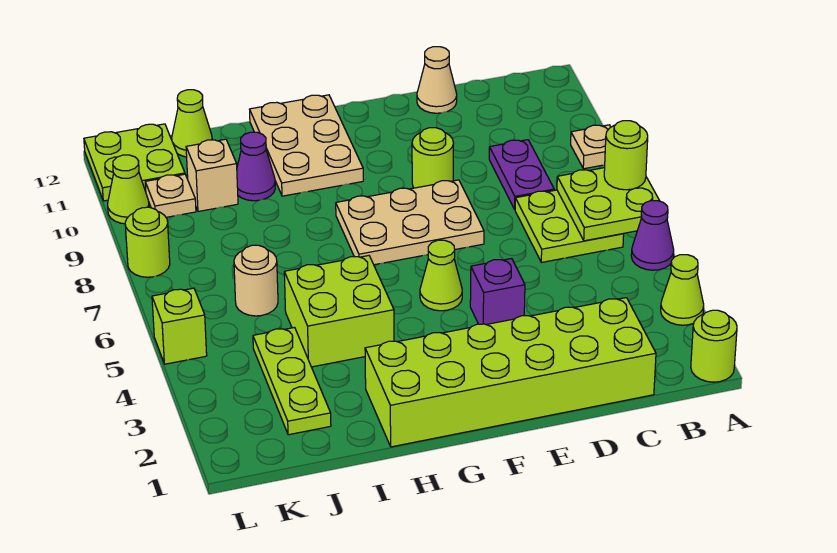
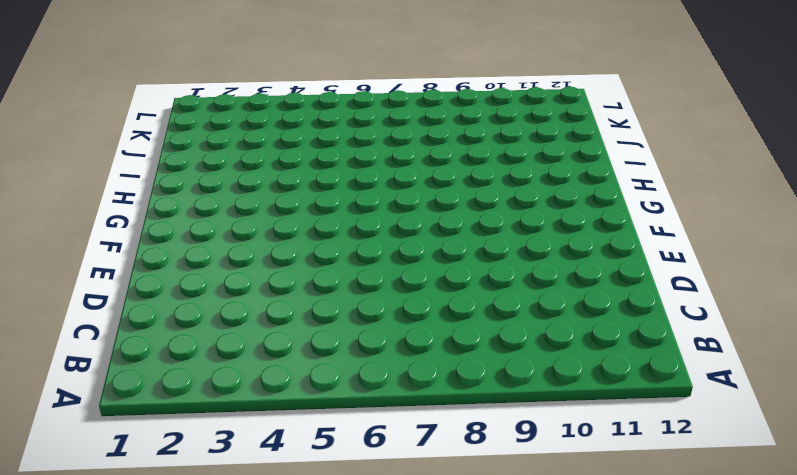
none -> lime round brick A1 level 1
none -> lime cone A3 level 1
none -> purple cone A5 level 1

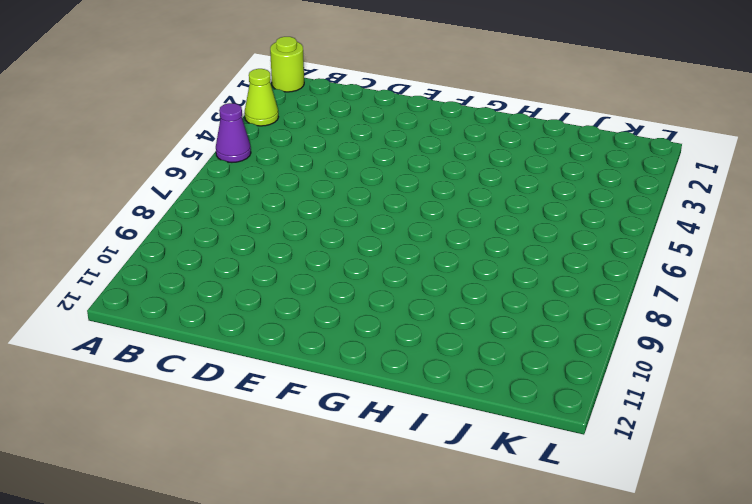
none -> tan plate A9 level 1
none -> lime plate B6:C7 level 1
none -> lime brick C1:H2 level 1

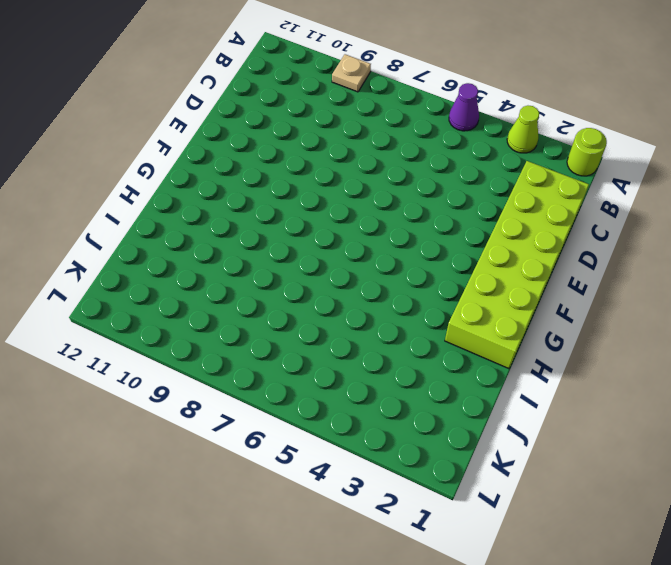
none -> lime plate B6:C7 level 1
none -> purple plate C8:C9 level 1
none -> tan cone D12 level 1

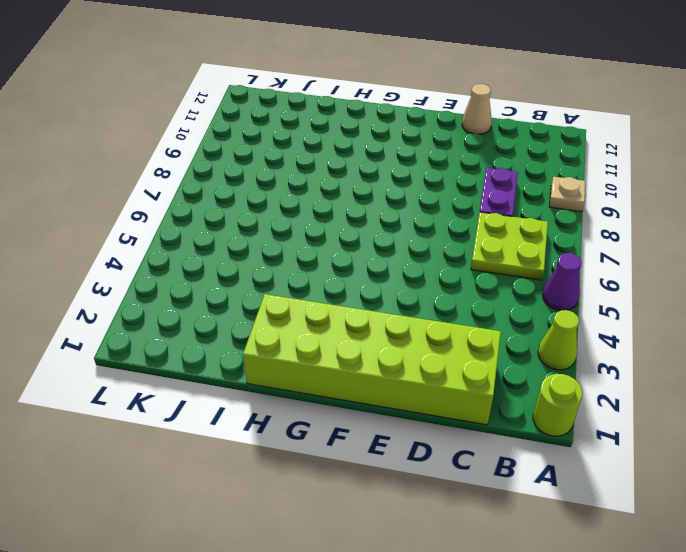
none -> purple brick E4 level 1
none -> tan plate E7:G8 level 1
none -> lime round brick E9 level 1

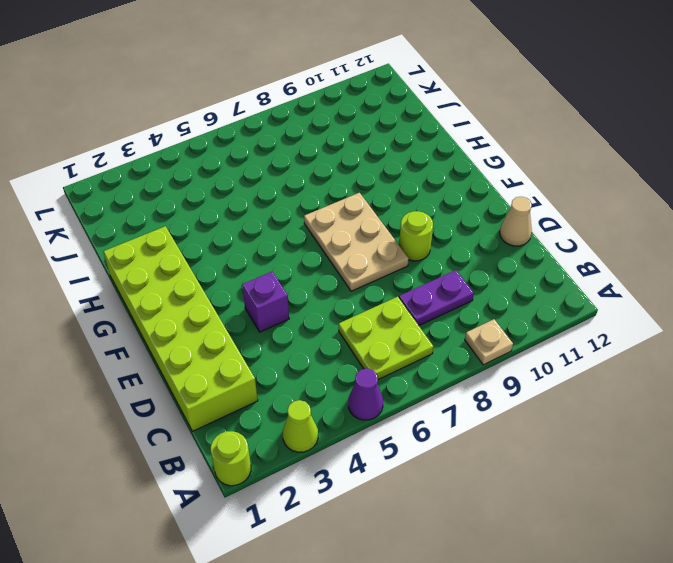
none -> lime cone F5 level 1
none -> tan plate G10:H12 level 1
none -> lime brick H4:I5 level 1

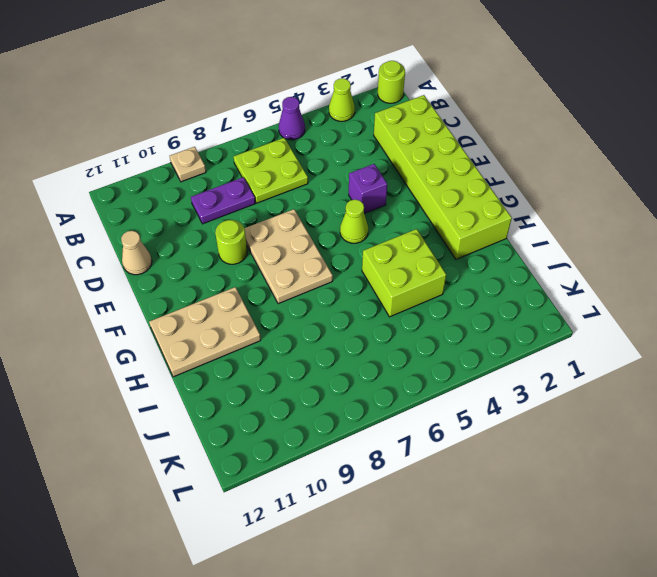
none -> purple cone I10 level 1
none -> lime plate J2:J4 level 1
none -> tan round brick J6 level 1

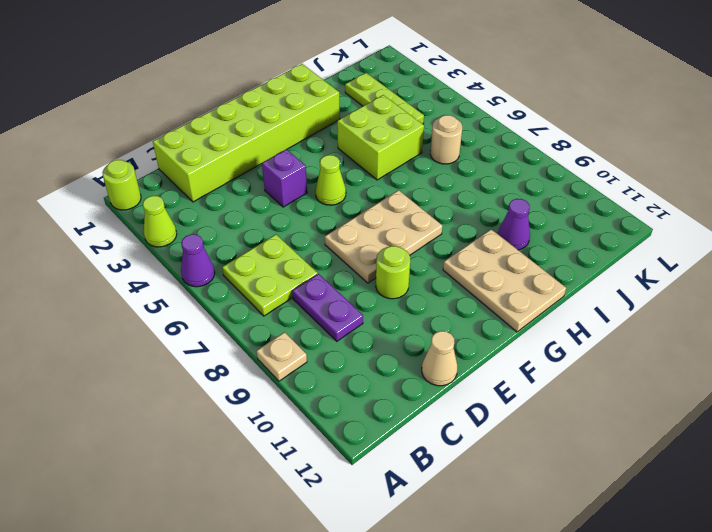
none -> tan brick J10 level 1
none -> lime cone J12 level 1
none -> tan plate K10 level 1

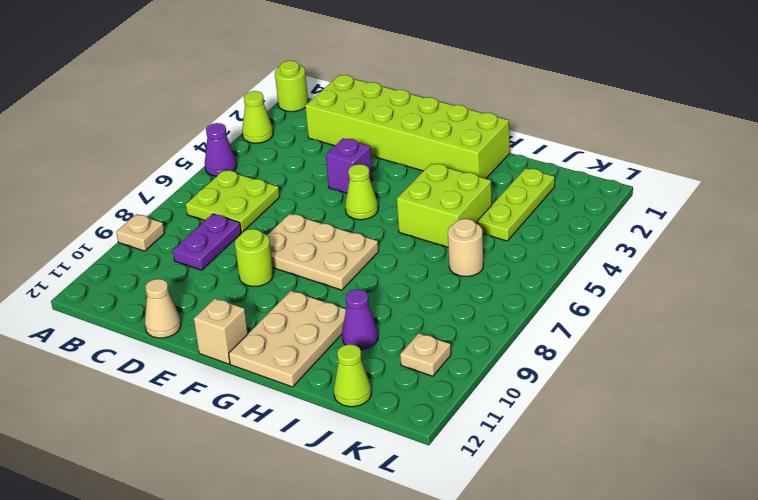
tan brick F12 level 1 -> tan brick J10 level 1
none -> lime plate K11:L12 level 1
none -> lime brick L5 level 1
none -> lime round brick L8 level 1

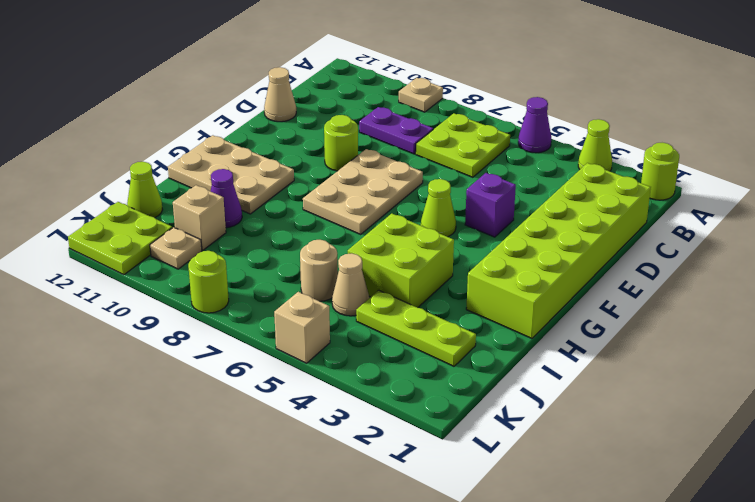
tan cone J5 level 1 -> none
tan brick L5 level 1 -> lime brick L5 level 1
none -> lime cone L10 level 1
none -> lime plate A6:B7 level 2
none -> lime round brick A7 level 3

